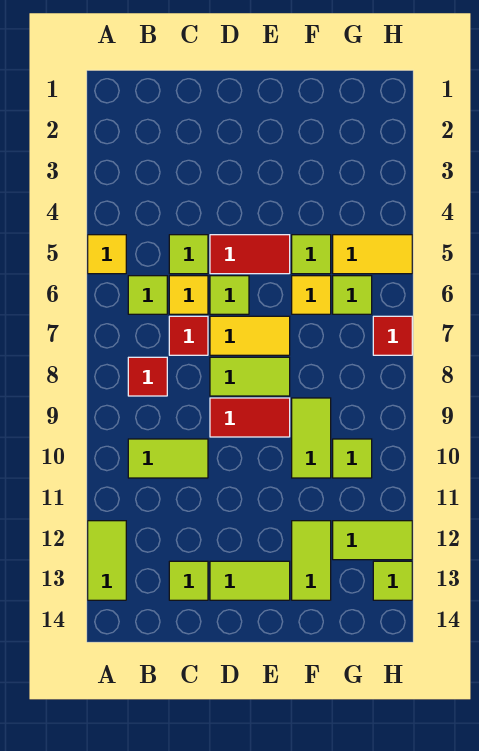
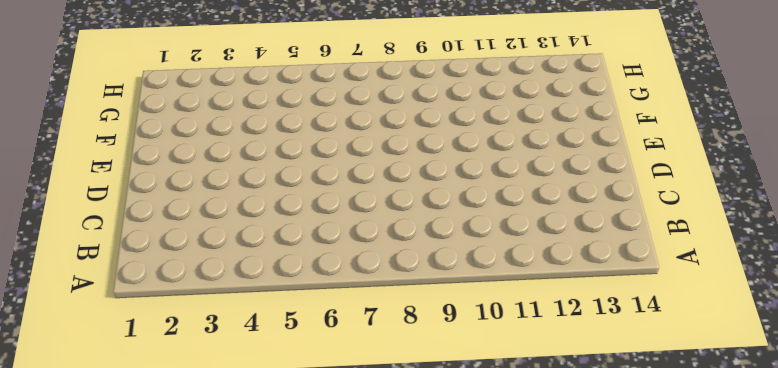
none -> yellow tile A5 level 1
none -> lime tile A12:A13 level 1
none -> lime tile B6 level 1

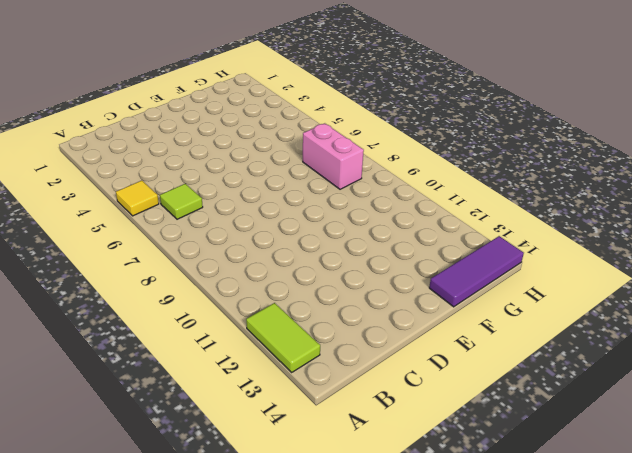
purple tile F14:H14 level 1 -> none
pink brick G7:G8 level 1 -> none
none -> red tile B8 level 1
none -> lime tile B10:C10 level 1
none -> lime tile C5 level 1

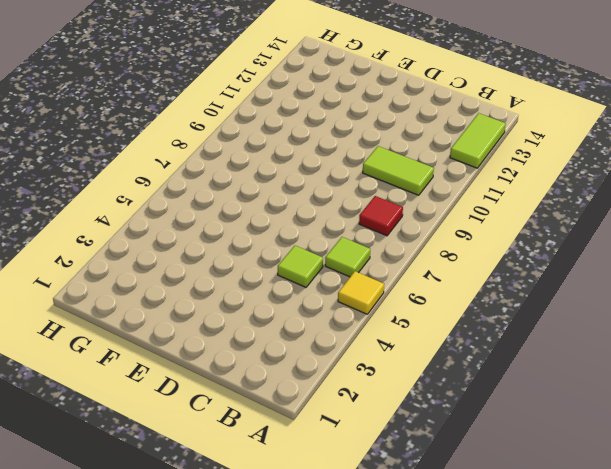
none -> yellow tile C6 level 1
none -> red tile C7 level 1
none -> lime tile C13 level 1

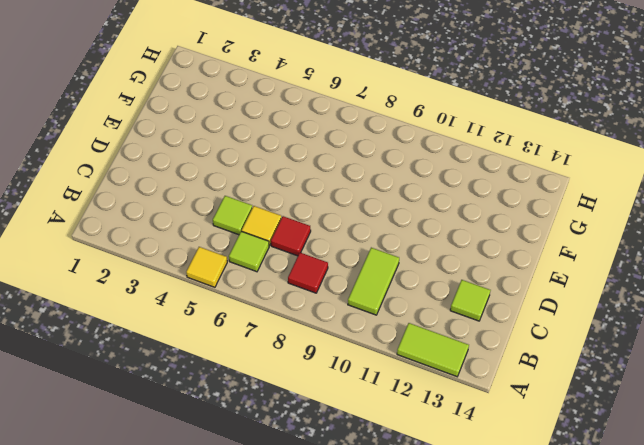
none -> red tile D5:E5 level 1
none -> lime tile D6 level 1
none -> yellow tile D7:E7 level 1

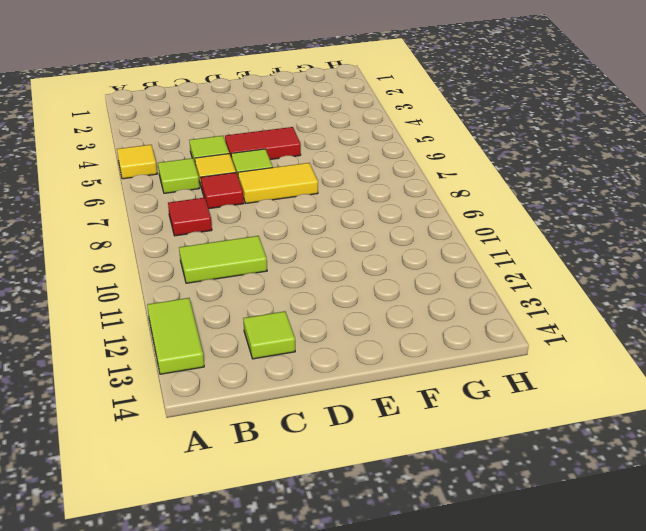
none -> lime tile D8:E8 level 1
none -> red tile D9:E9 level 1
none -> lime tile D13:E13 level 1

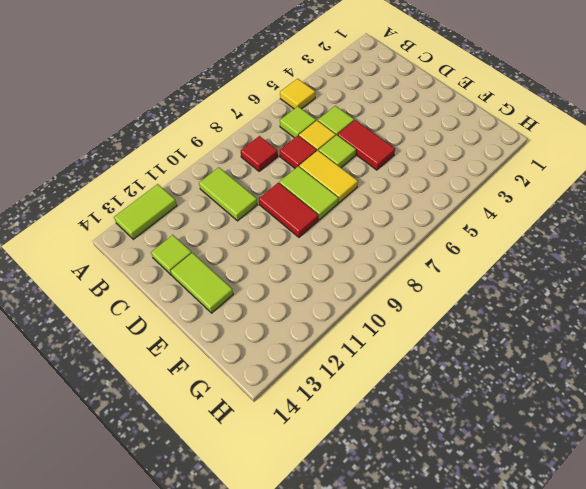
none -> lime tile F5 level 1
none -> yellow tile F6 level 1
none -> lime tile F9:F10 level 1

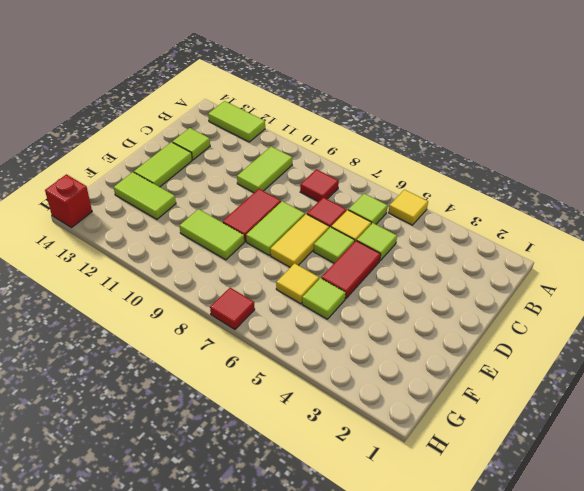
red brick H14 level 1 -> none
none -> yellow tile G5:H5 level 1
none -> lime tile G6 level 1
none -> lime tile G10 level 1

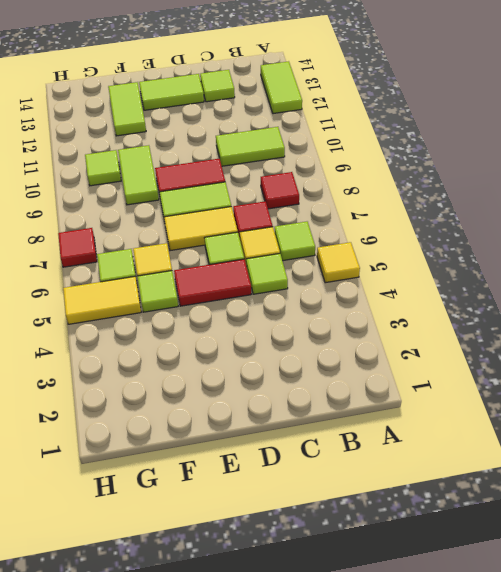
none -> lime tile G12:H12 level 1
none -> lime tile H13 level 1

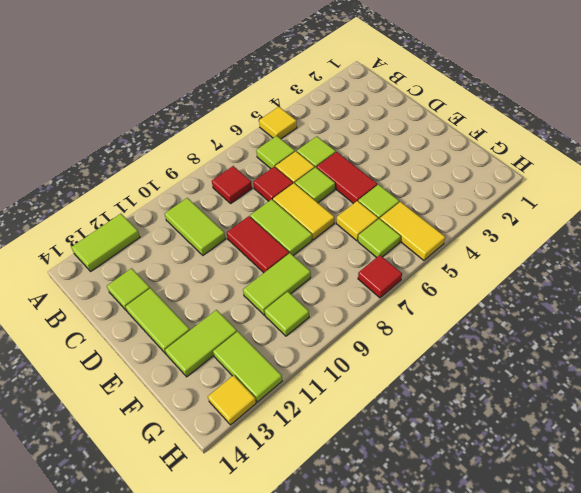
yellow tile H13 level 1 -> lime tile H13 level 1

